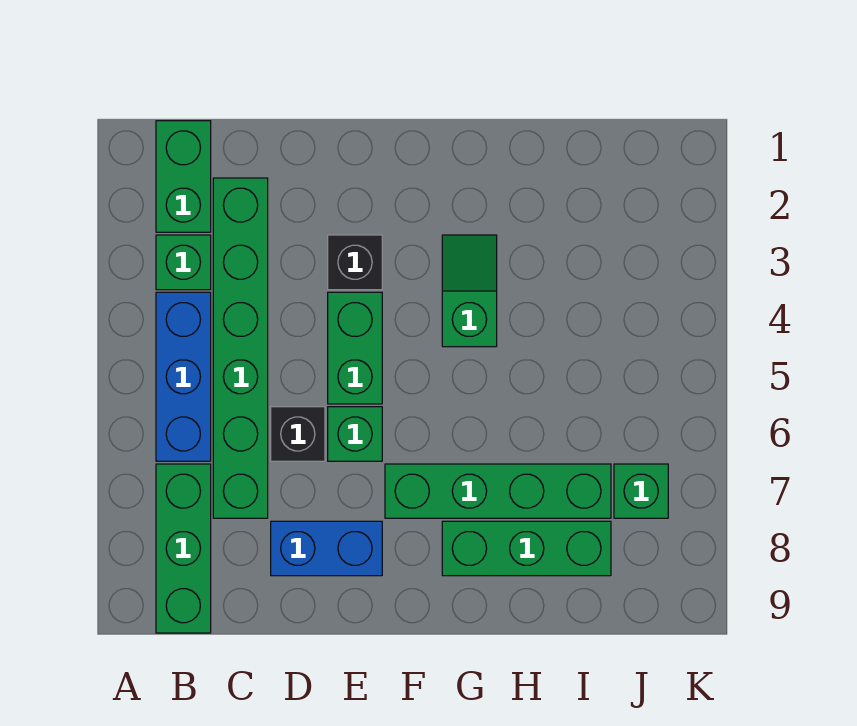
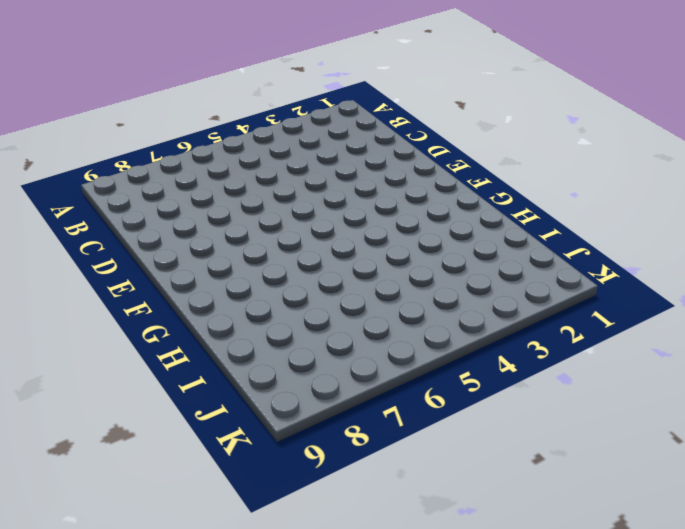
none -> green brick B1:B2 level 1
none -> green brick B3 level 1
none -> blue brick B4:B6 level 1

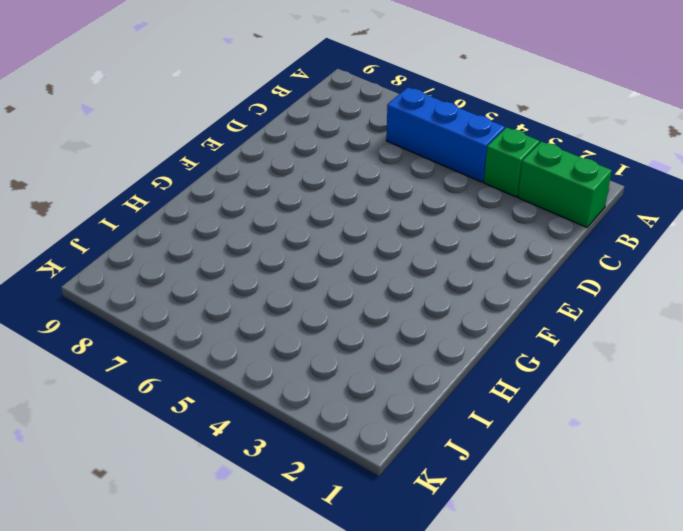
none -> green brick B7:B9 level 1
none -> green brick C2:C7 level 1
none -> black brick D6 level 1

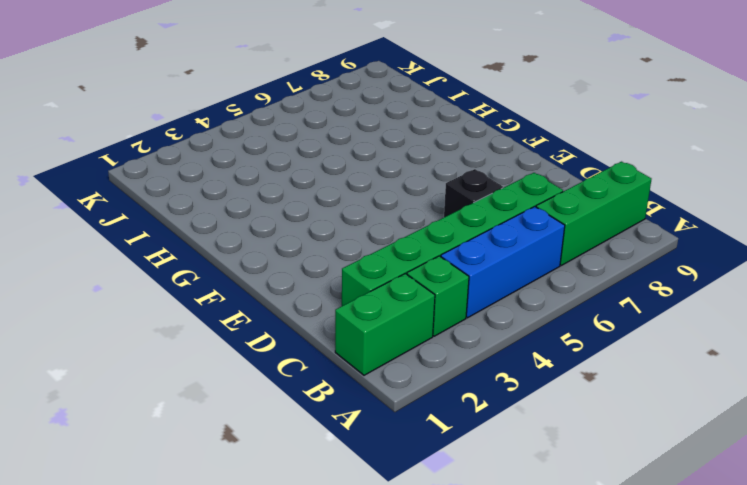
none -> blue brick D8:E8 level 1
none -> black brick E3 level 1
none -> green brick E4:E5 level 1

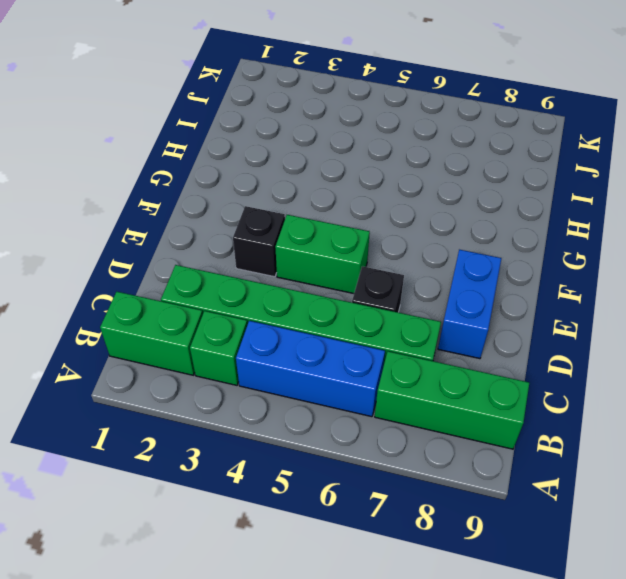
none -> green brick E6 level 1
none -> green brick F7:I7 level 1
none -> green slope G3:G4 level 1 top 4

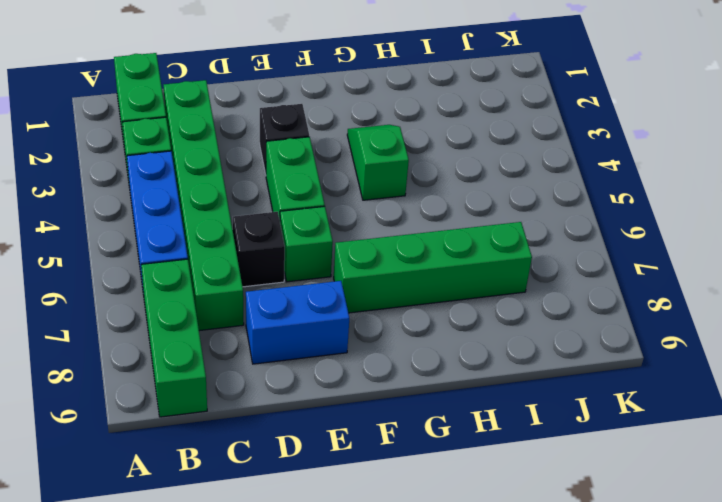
none -> green brick G8:I8 level 1
none -> green brick J7 level 1

